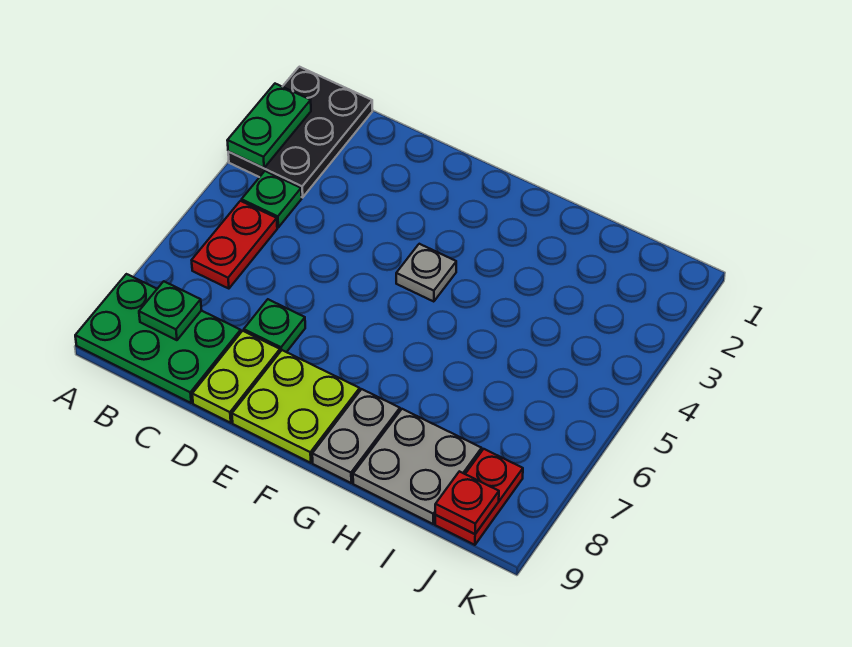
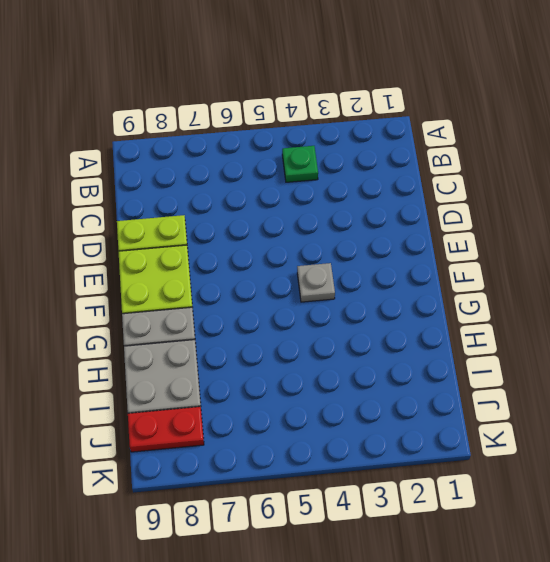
none -> black plate A1:B3 level 1
none -> green plate A8:C9 level 1
none -> red plate B5:B6 level 1

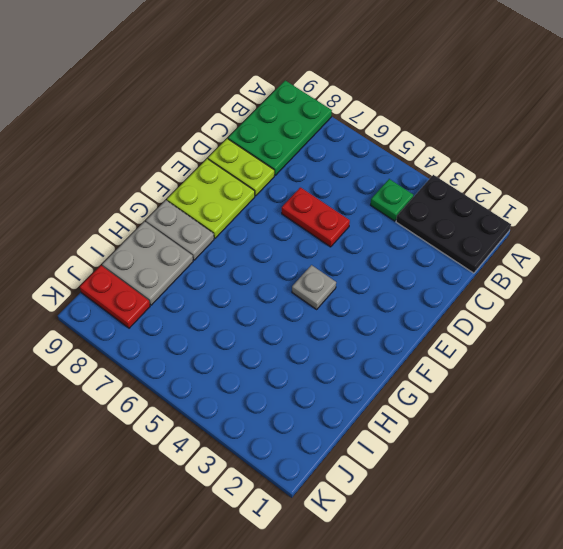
red plate D5:D6 level 1 -> red plate B5:B6 level 1
none -> green plate D7 level 1
none -> green plate A2:A3 level 2
none -> green plate B8 level 2

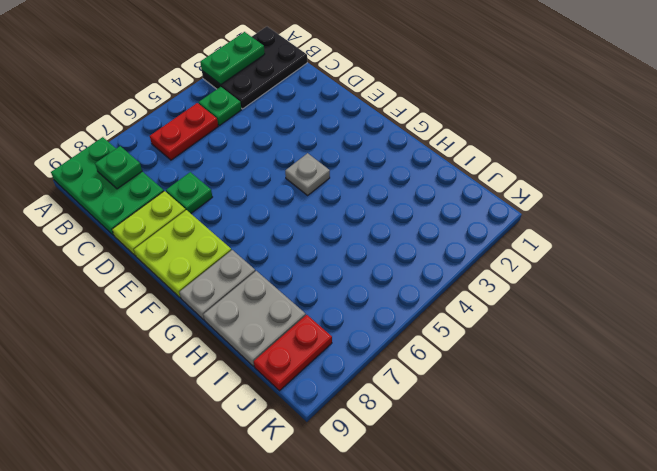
none -> red plate J9 level 2

